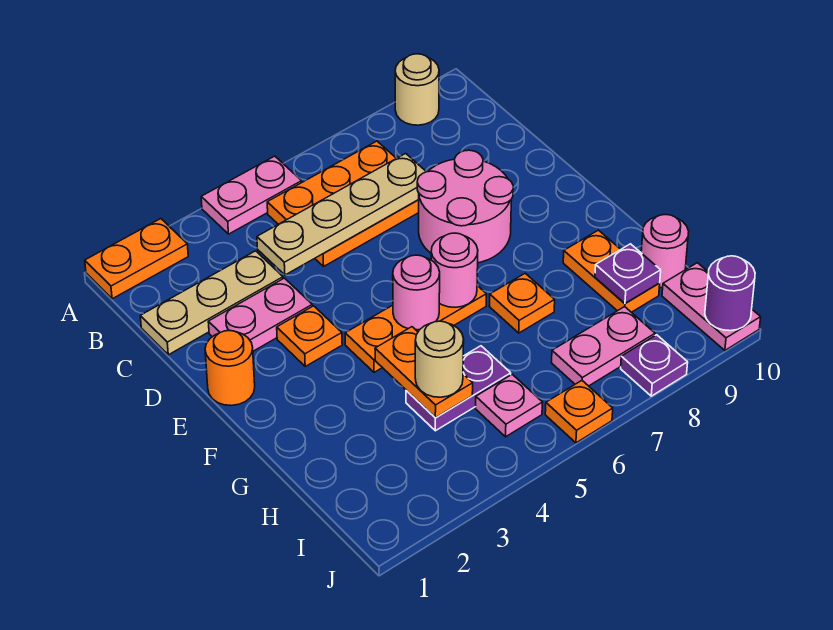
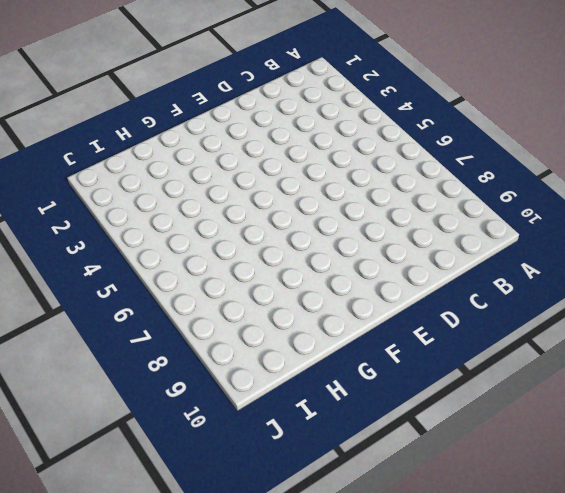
none -> orange plate A1:A2 level 1
none -> pink plate A4:A5 level 1
none -> tan round brick A9 level 1

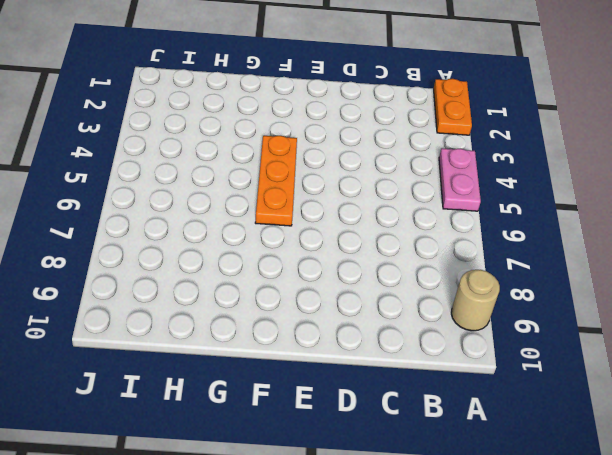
none -> orange plate B5:C7 level 1
none -> tan plate C1:C3 level 1
none -> pink plate D2:D3 level 1

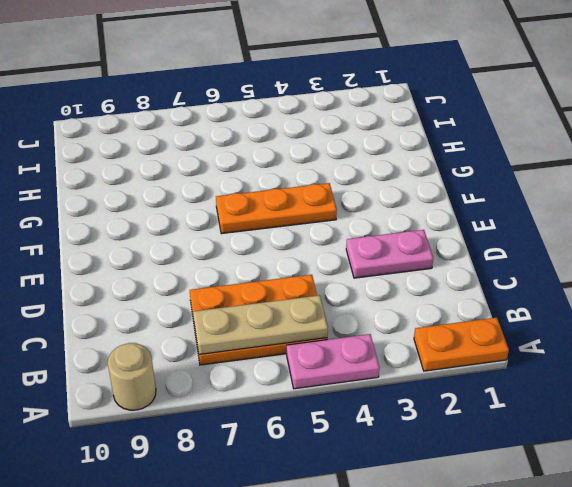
tan plate B5:B7 level 2 -> tan plate C1:C3 level 1
none -> pink round brick D7:E8 level 1
none -> orange round brick E1 level 1
none -> orange plate E3 level 1

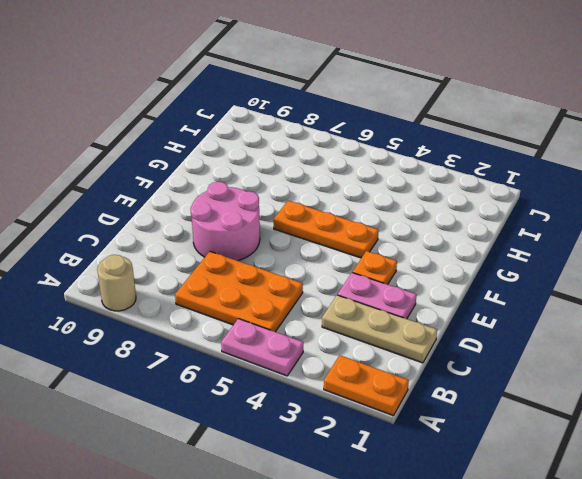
none -> orange round brick E1 level 1
none -> orange plate G7 level 1
none -> orange plate G9:H9 level 1

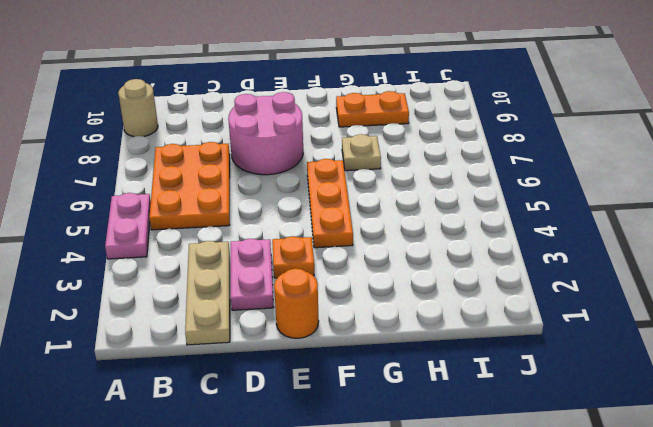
tan plate G7 level 1 -> orange plate G7 level 1
none -> orange plate A1:A2 level 1
none -> purple plate H4:H5 level 1
none -> pink round brick H10 level 1

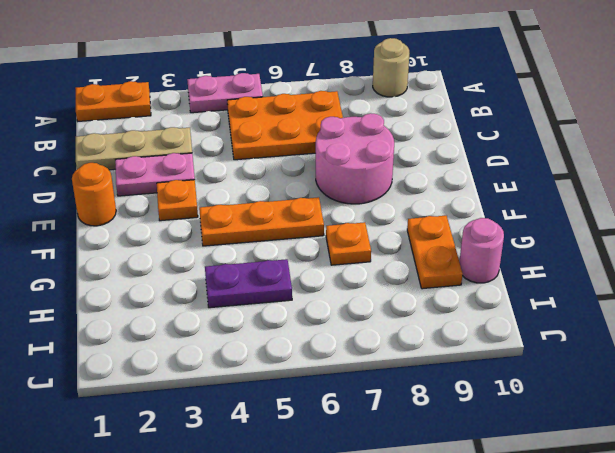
none -> pink plate I5 level 1
none -> pink plate I7:I8 level 1
none -> pink plate I10:J10 level 1

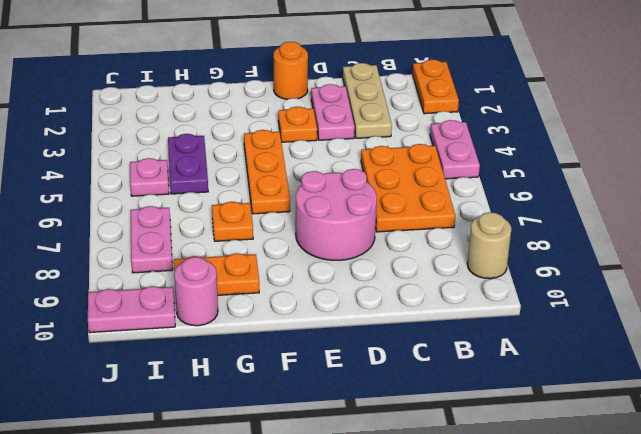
none -> orange plate J6 level 1
none -> purple plate J8 level 1
none -> tan plate C4:C7 level 2

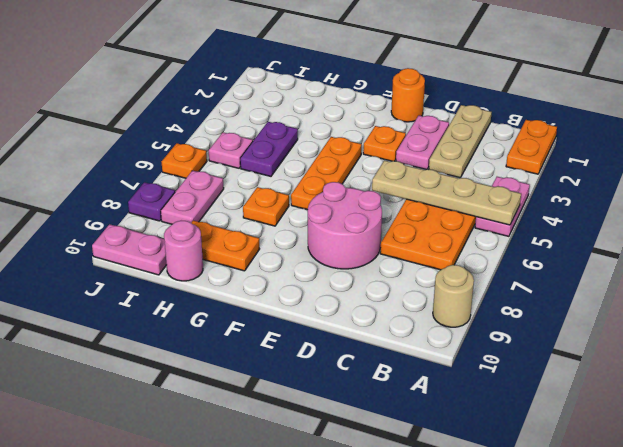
tan plate A5:D5 level 2 -> tan plate C4:C7 level 2
none -> pink round brick F5 level 2
none -> pink round brick F6 level 2
none -> orange plate G4:H4 level 2

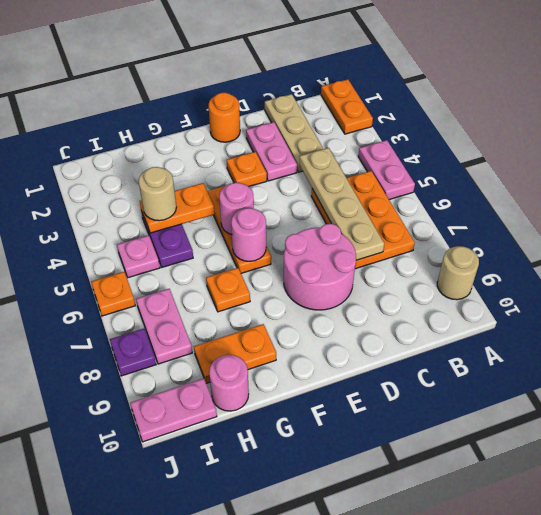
none -> purple plate H9 level 2
none -> purple round brick J10 level 2

